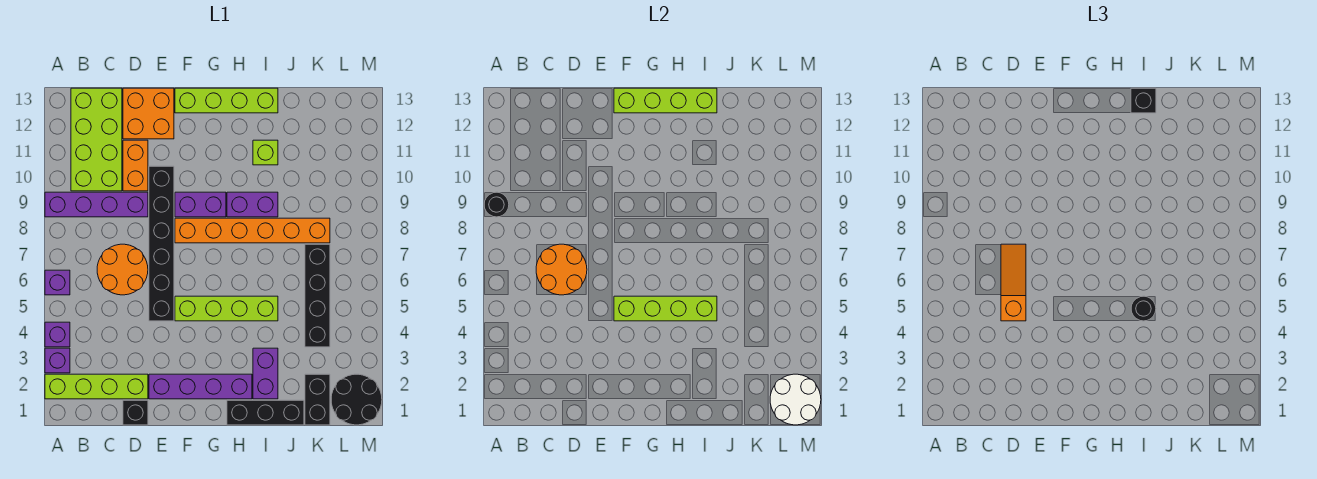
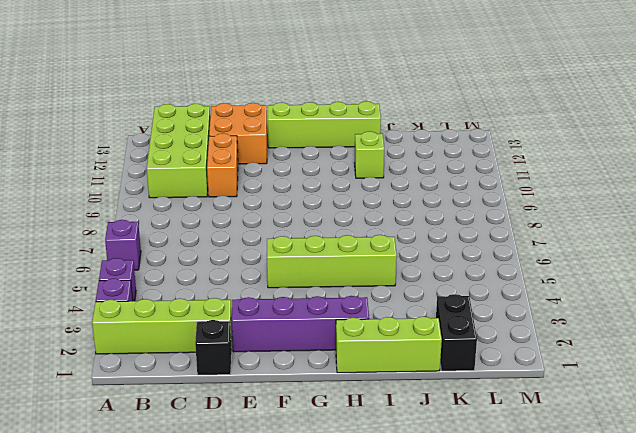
lime brick H1:J1 level 1 -> black brick H1:J1 level 1
none -> purple brick A9:D9 level 1
none -> orange round brick C6:D7 level 1
none -> black brick E5:E10 level 1
none -> orange brick F8:K8 level 1

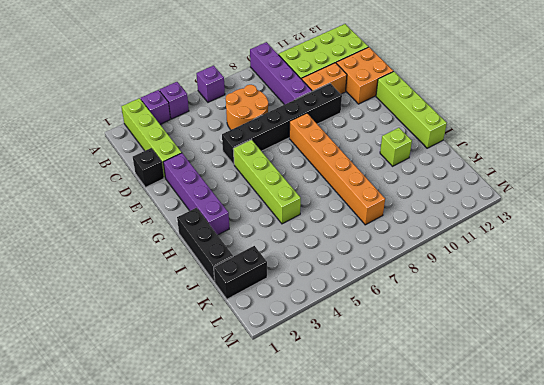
none -> purple brick F9:G9 level 1
none -> purple brick H9:I9 level 1
none -> purple brick I2:I3 level 1
none -> black brick K4:K7 level 1

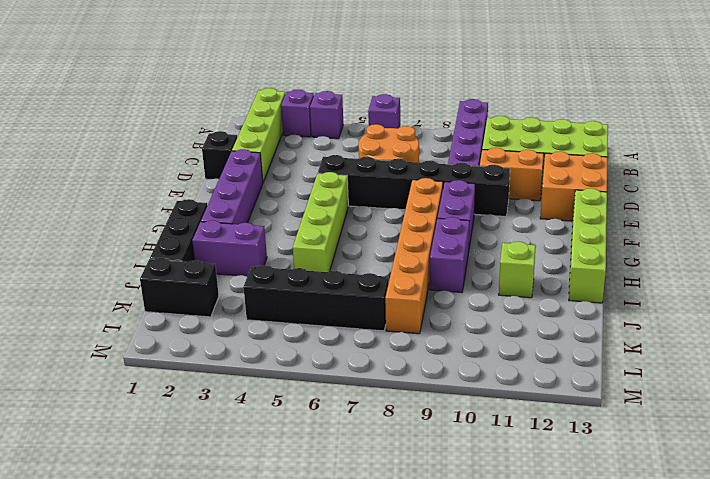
none -> black round brick L1:M2 level 1
none -> black round brick A9 level 2
none -> orange round brick C6:D7 level 2
none -> lime brick F5:I5 level 2

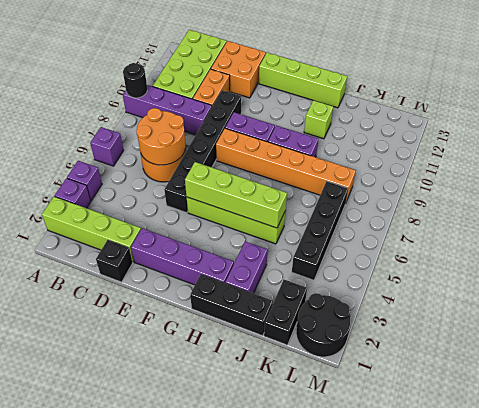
none -> lime brick F13:I13 level 2
none -> white round brick L1:M2 level 2
none -> orange slope D5:D7 level 3 top 5
none -> black round brick I5 level 3

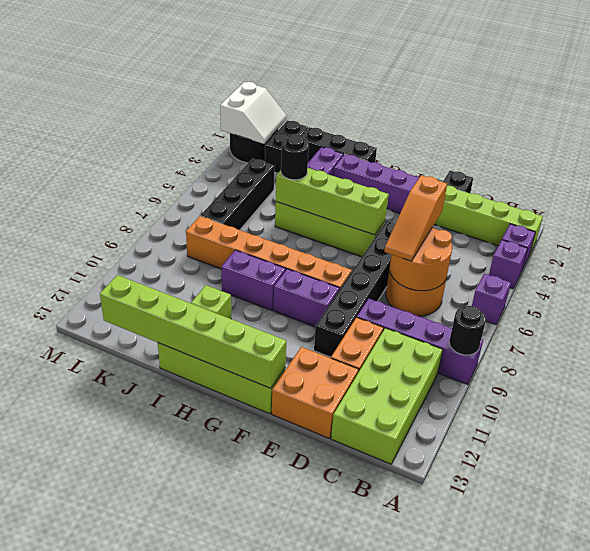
lime brick F13:K13 level 2 -> lime brick F13:I13 level 2
white slope L1:M2 level 2 top M -> white round brick L1:M2 level 2
none -> black brick I13 level 3

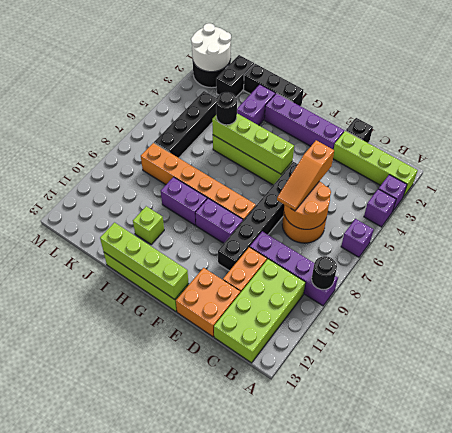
none -> black brick I13 level 3

